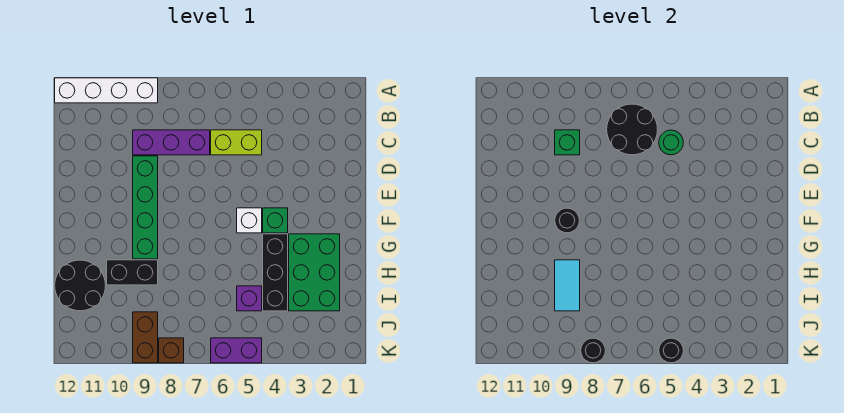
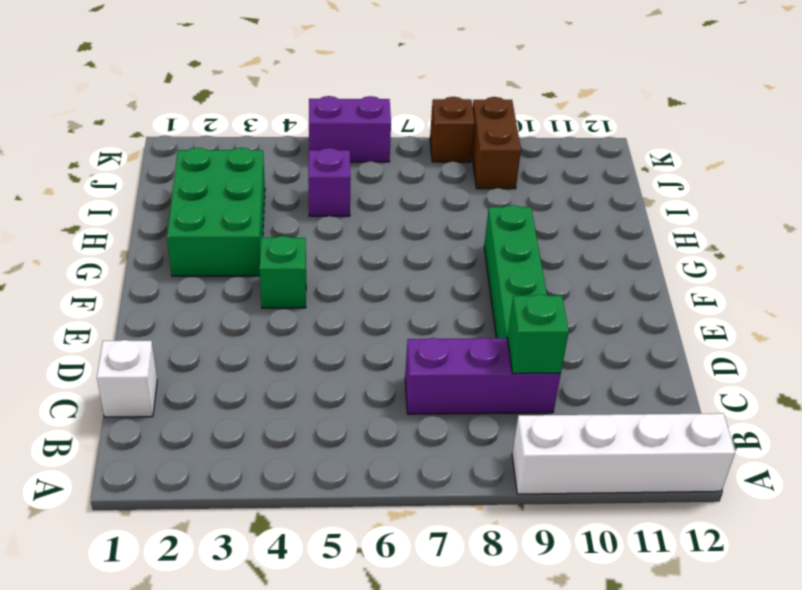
white brick C1 level 1 -> white brick F5 level 1
none -> lime brick C5:C6 level 1
none -> black brick G4:I4 level 1
none -> black brick H9:H10 level 1

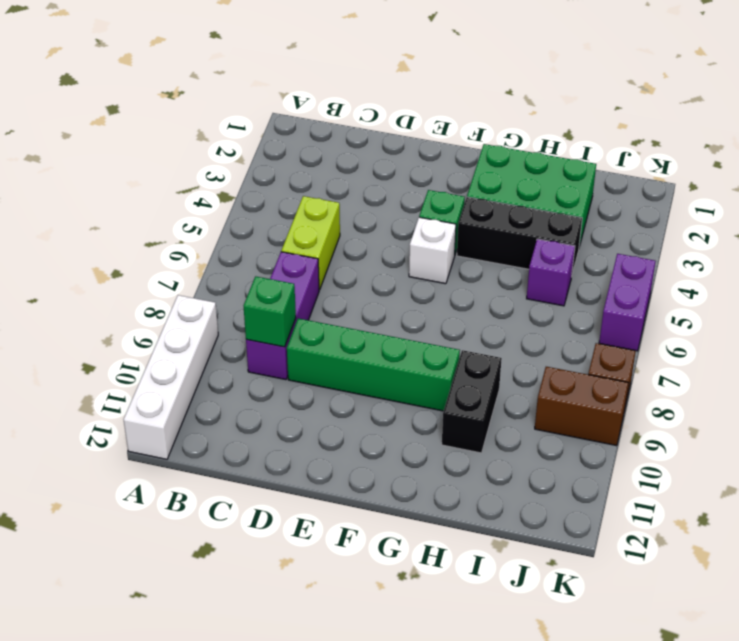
none -> black round brick H11:I12 level 1
none -> black round brick B6:C7 level 2
none -> green round brick C5 level 2

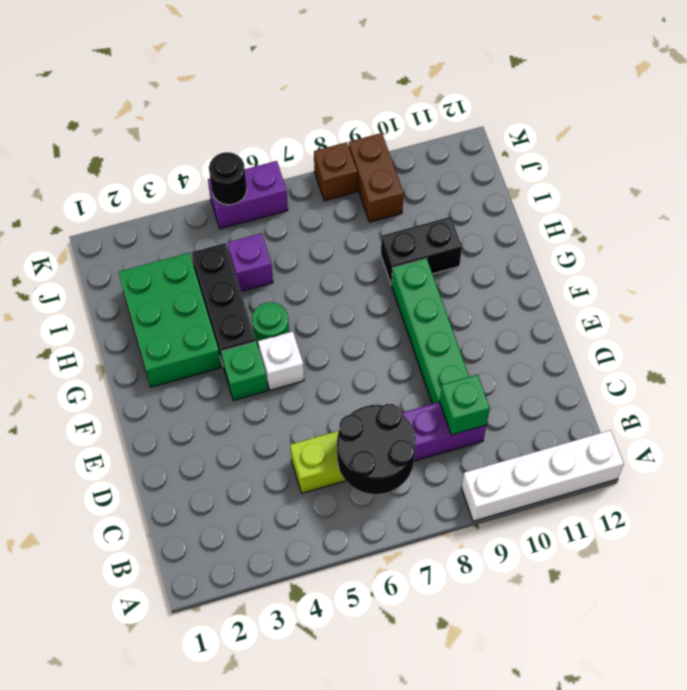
green round brick G5 level 1 -> green round brick C5 level 2
none -> black round brick H11:I12 level 1
none -> black round brick F9 level 2
none -> cyan tile H9:I9 level 2

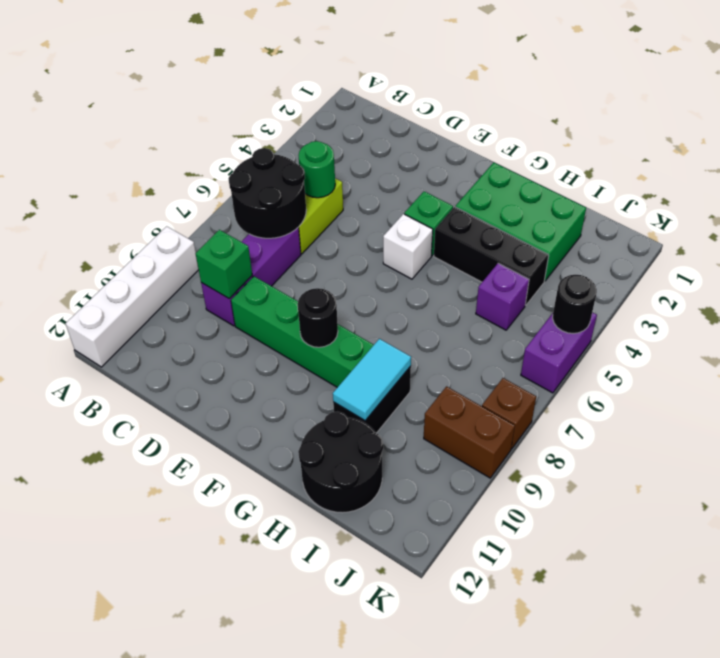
cyan tile H9:H10 level 2 -> cyan tile H9:I9 level 2
none -> black round brick K8 level 2

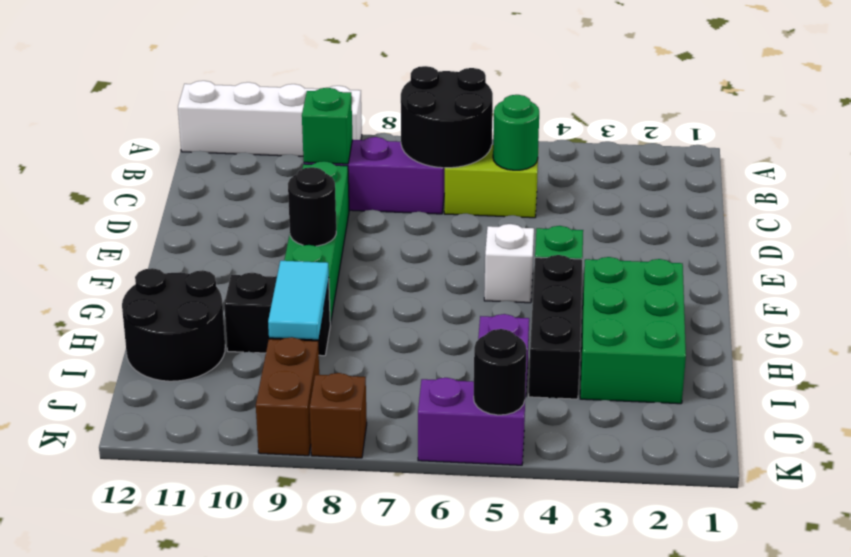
none -> black round brick K8 level 2

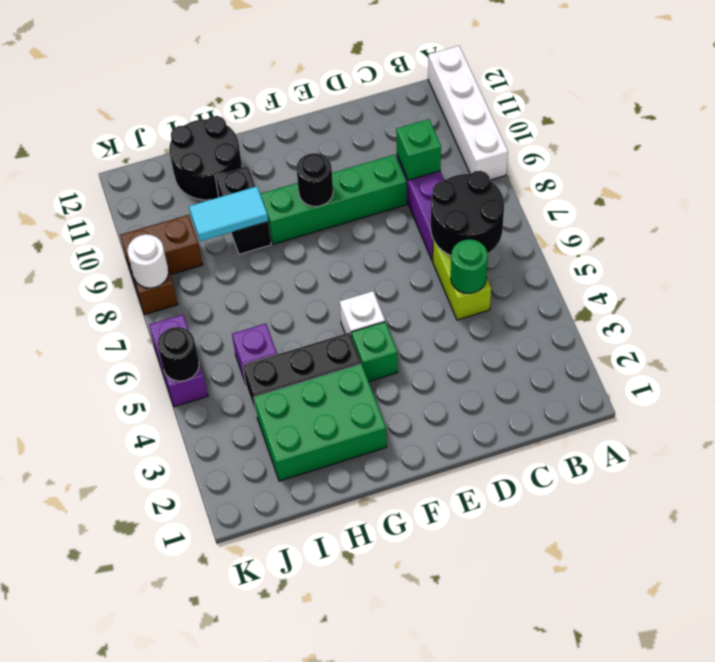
white round brick K8 level 2 -> black round brick K8 level 2

